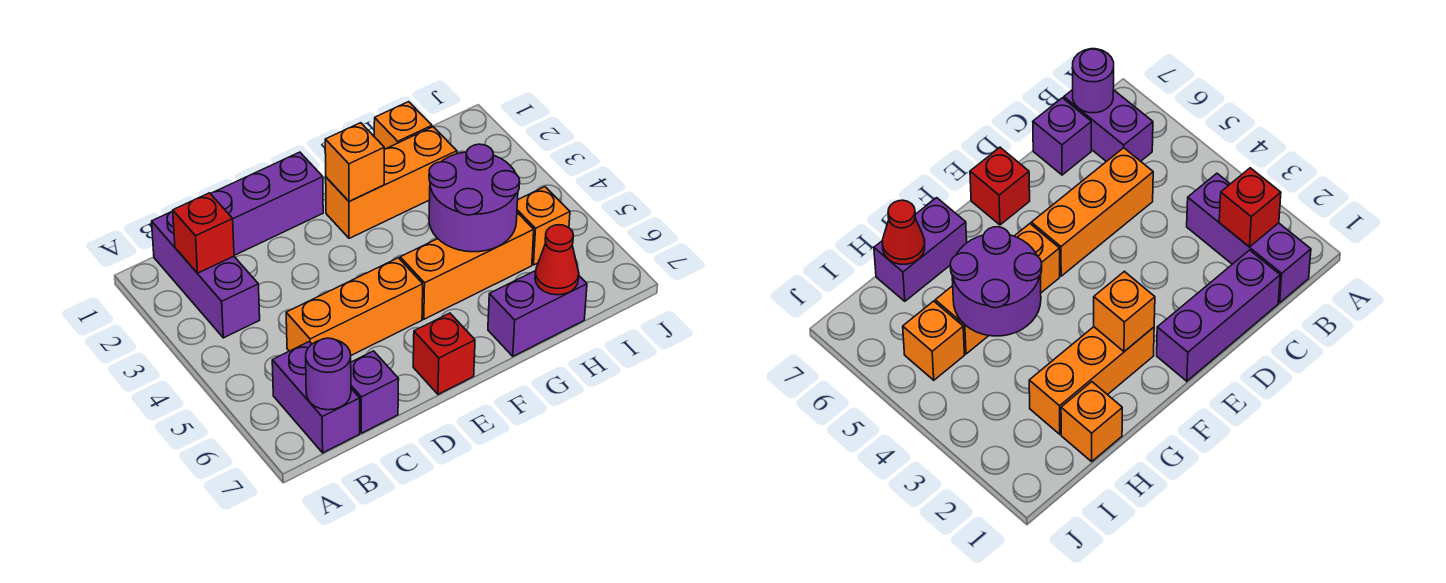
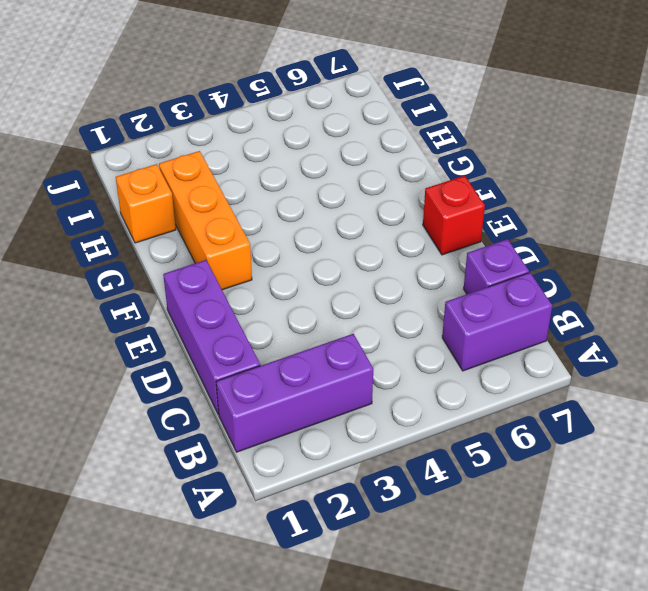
none -> orange brick C5:E5 level 1
none -> orange brick F5:H5 level 1
none -> purple brick G7:H7 level 1

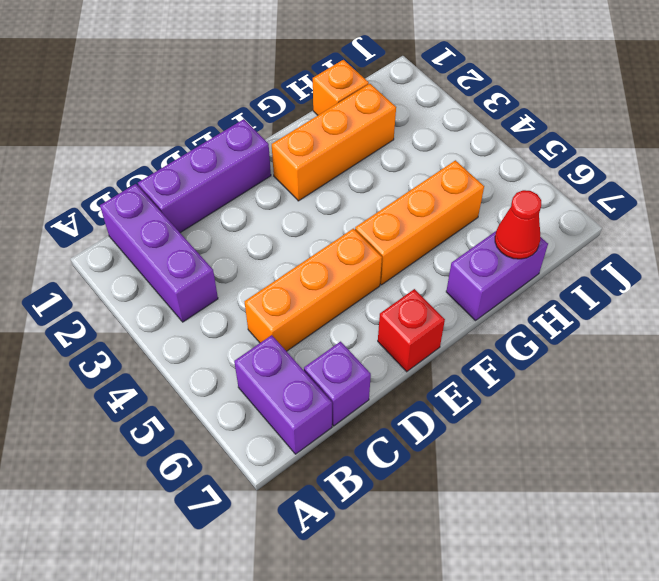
none -> orange brick I5 level 1
none -> red brick B2 level 2
none -> purple round brick B7 level 2

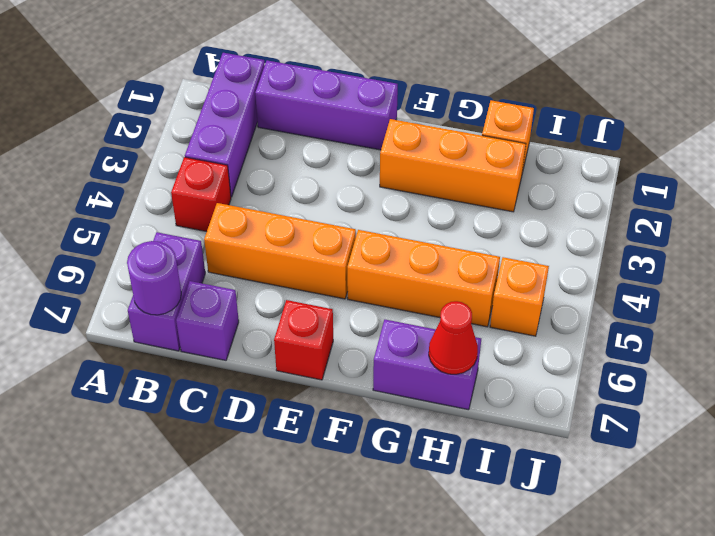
red brick B4 level 1 -> red brick B2 level 2
none -> orange brick F2 level 2
none -> purple round brick G4:H5 level 2

